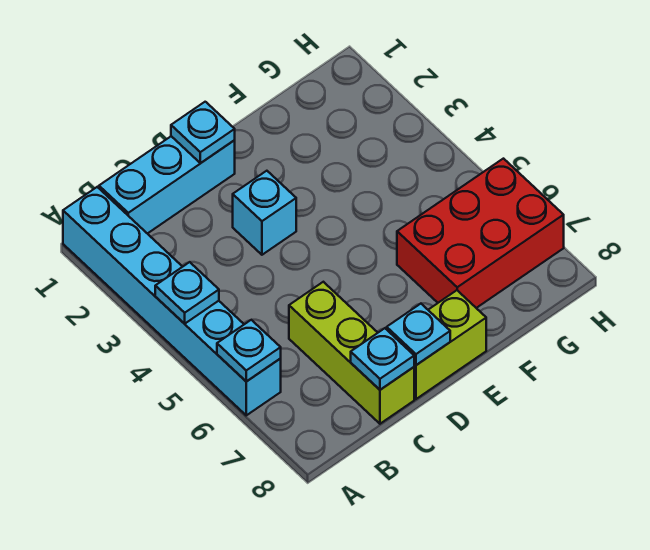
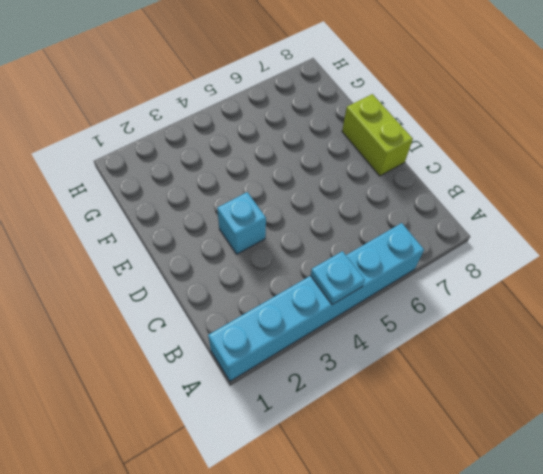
none -> cyan brick B1:D1 level 1
none -> lime brick C6:C8 level 1

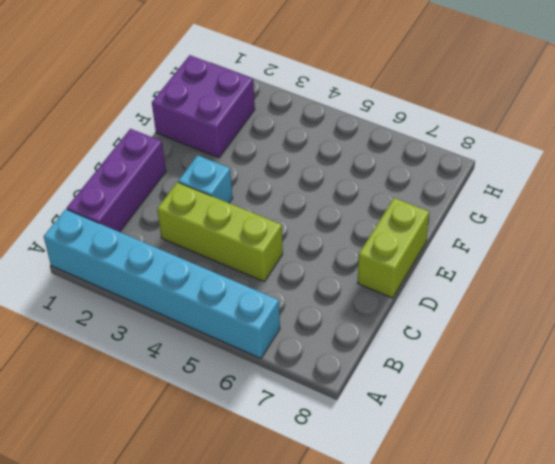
purple brick B1:D1 level 1 -> cyan brick B1:D1 level 1
lime brick C3:C5 level 1 -> lime brick C6:C8 level 1
purple brick F1:G2 level 1 -> none
none -> red brick F6:H7 level 1
none -> cyan plate A4 level 2

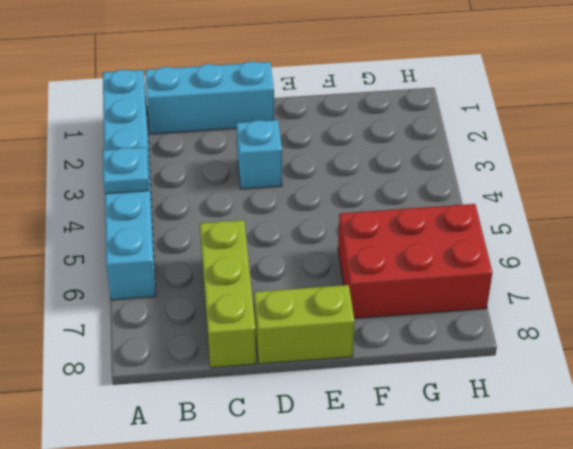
none -> cyan plate A6 level 2
none -> cyan plate C8 level 2

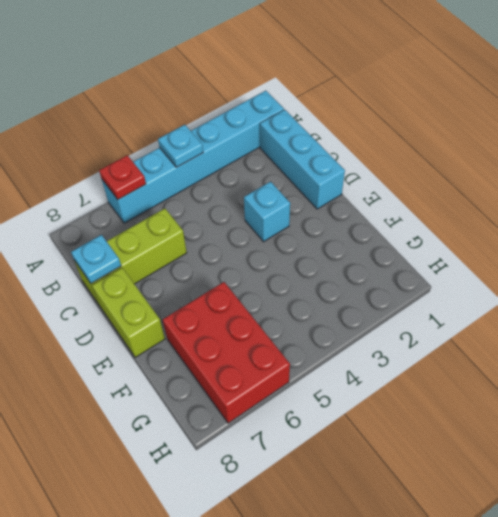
red plate A6 level 2 -> cyan plate A6 level 2
none -> cyan plate D1 level 2
none -> cyan plate D8 level 2

